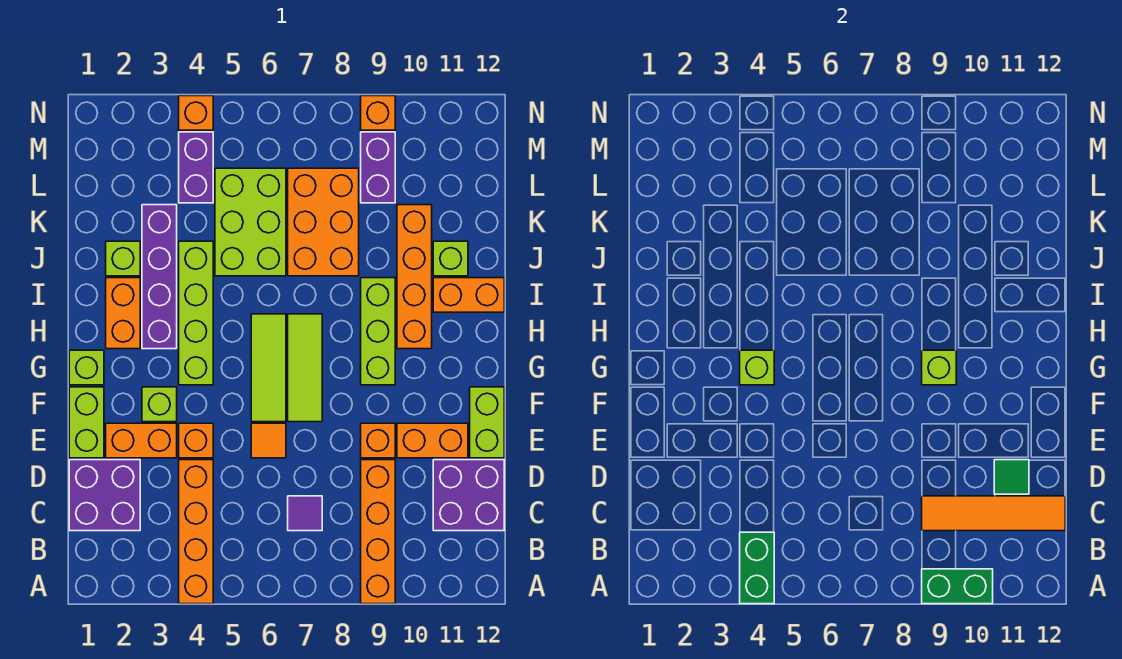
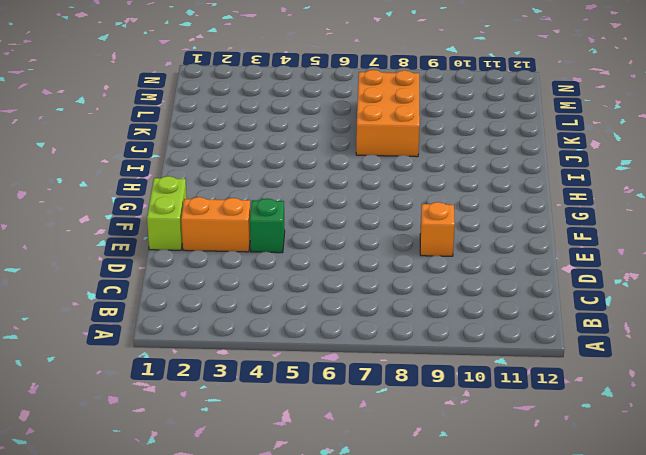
green brick E4 level 1 -> orange brick E4 level 1
none -> orange brick A4:D4 level 1
none -> orange brick A9:D9 level 1
none -> purple brick C1:D2 level 1
none -> purple tile C7 level 1

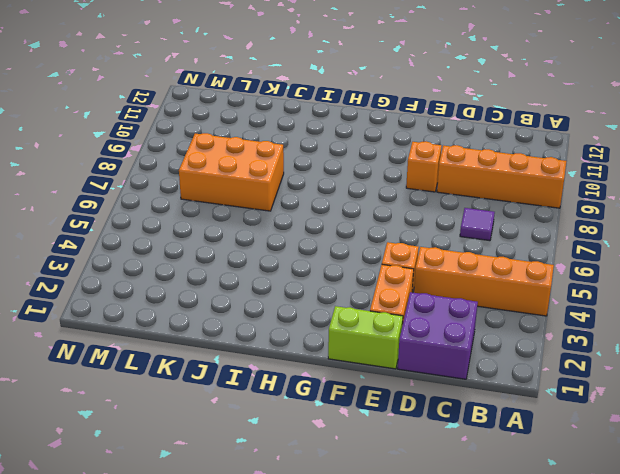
none -> purple brick C11:D12 level 1
none -> orange tile E6 level 1
none -> orange brick E10:E11 level 1
none -> lime brick E12:F12 level 1

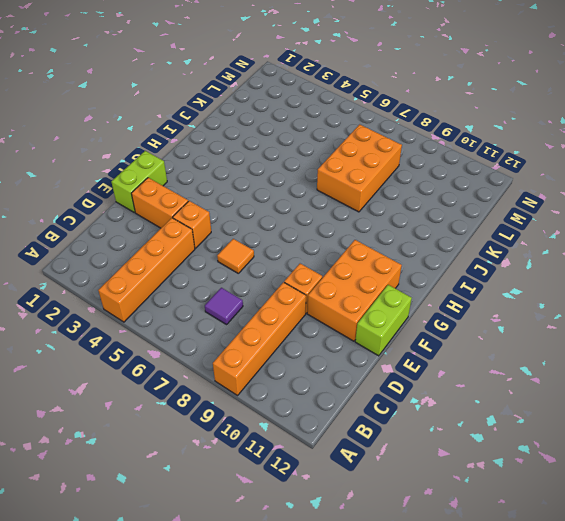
orange brick E10:G11 level 1 -> orange brick E10:E11 level 1
none -> purple brick C1:D2 level 1
none -> purple brick C11:D12 level 1
none -> lime brick F3 level 1
none -> lime tile F6:H6 level 1

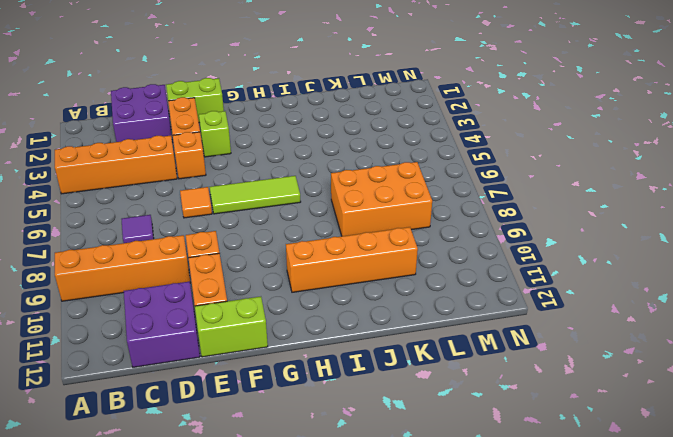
none -> lime tile F7:H7 level 1
none -> lime brick G1 level 1
none -> lime brick G4:J4 level 1
none -> lime brick G9:I9 level 1

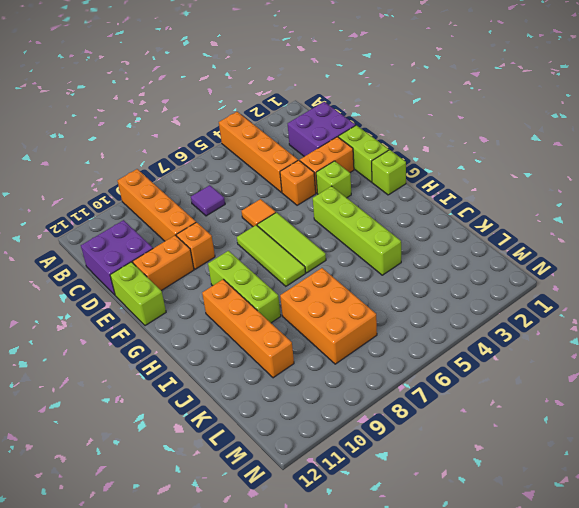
none -> orange brick H2:I2 level 1
none -> purple brick H3:K3 level 1
none -> orange brick I11:I12 level 1
none -> lime brick J2 level 1

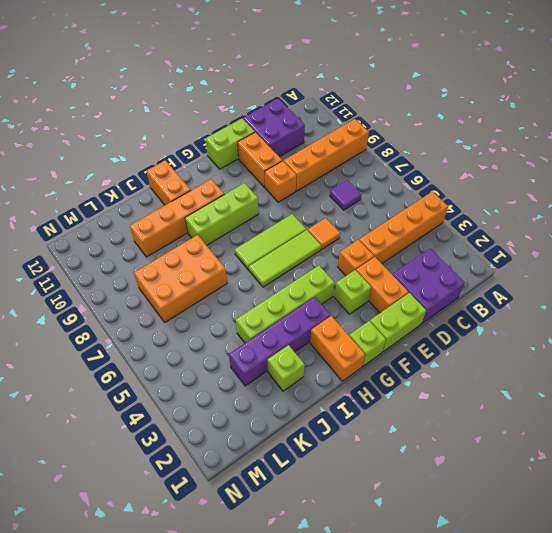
orange brick H1:H2 level 1 -> orange brick H2:I2 level 1
none -> lime brick J5:L6 level 1
none -> lime brick J11 level 1
none -> purple brick L4:M4 level 1
none -> purple brick L9:M9 level 1

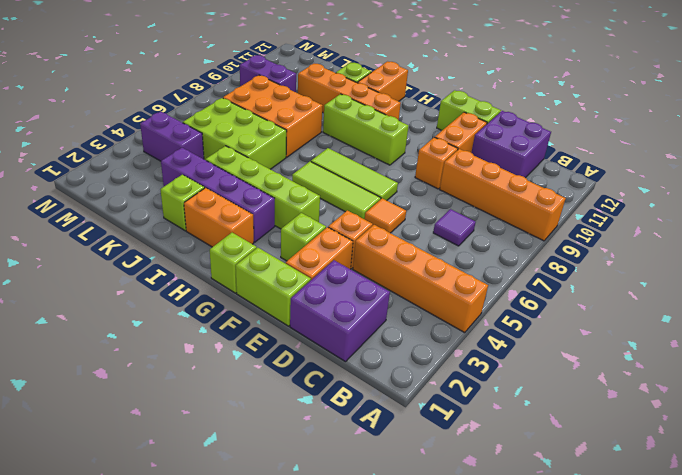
none -> orange brick N4 level 1
none -> orange brick N9 level 1
none -> green brick A4:B4 level 2
none -> green brick A9:A10 level 2

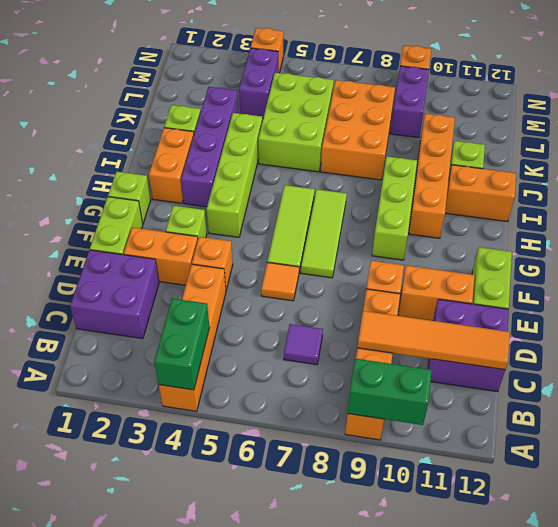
none -> green tile D11 level 2
none -> lime brick G4 level 2
none -> lime brick G9 level 2

